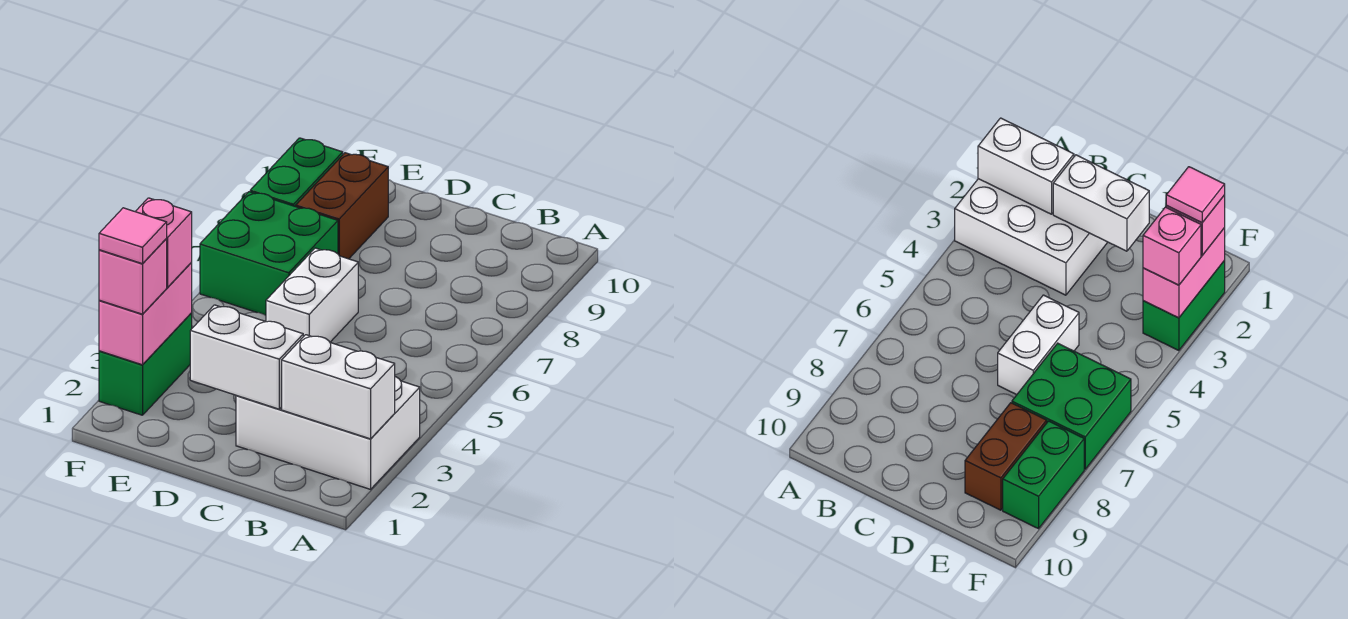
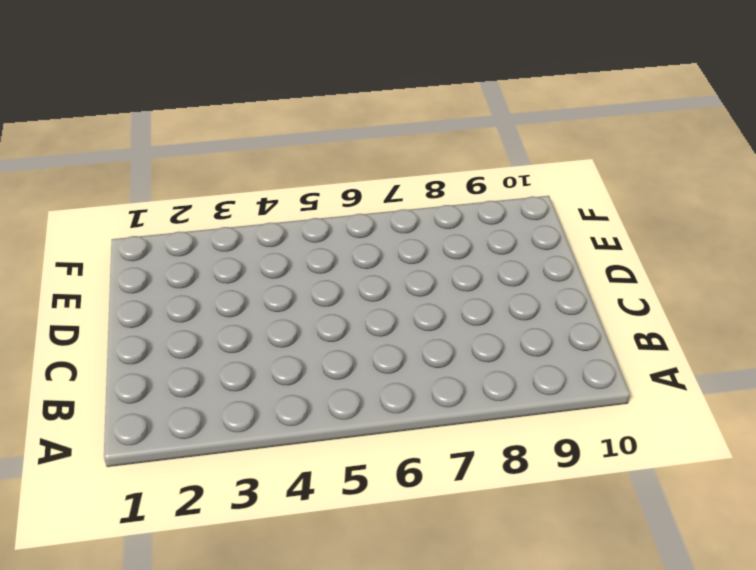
none -> white brick A2:C3 level 1
none -> white brick D5:D6 level 1
none -> green brick E6:F7 level 1

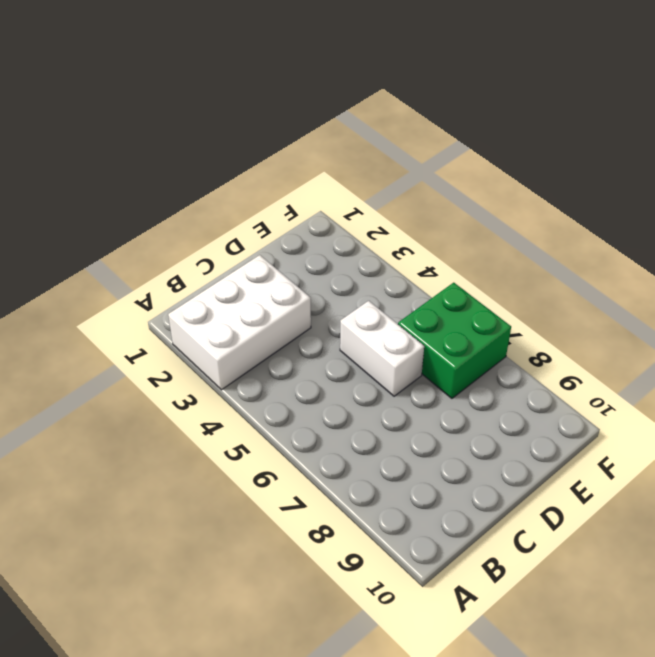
none -> brown brick E8:E9 level 1
none -> green brick F2:F3 level 1
none -> green brick F8:F9 level 1

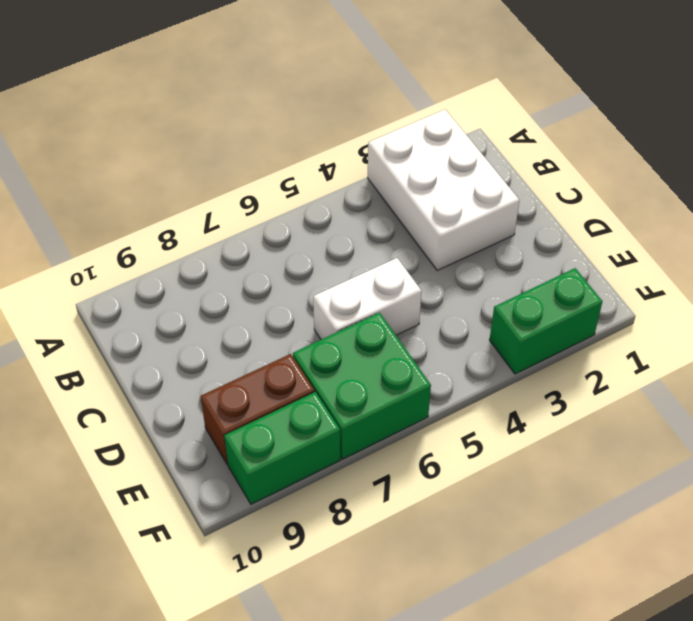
none -> white brick A2:B2 level 2
none -> white brick C2:D2 level 2
none -> pink brick F2:F3 level 2

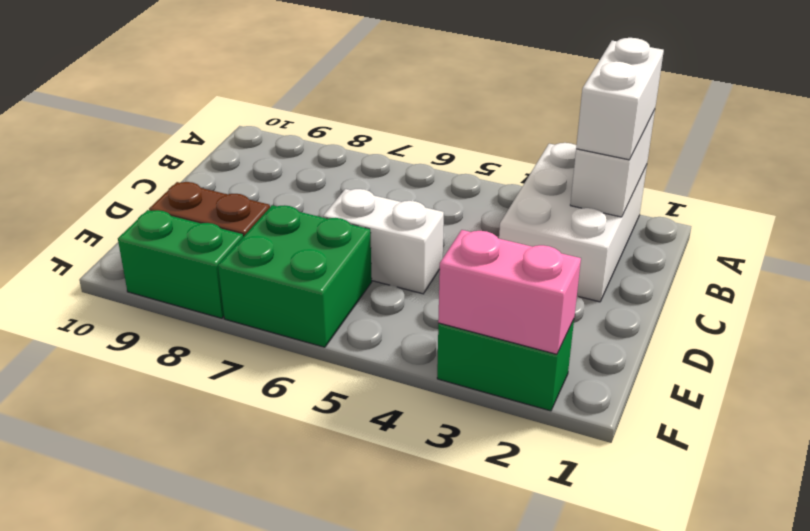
white brick A2:B2 level 3 -> white brick C2:D2 level 2
none -> pink brick F2 level 3
none -> pink brick F3 level 3
none -> pink tile F2 level 4

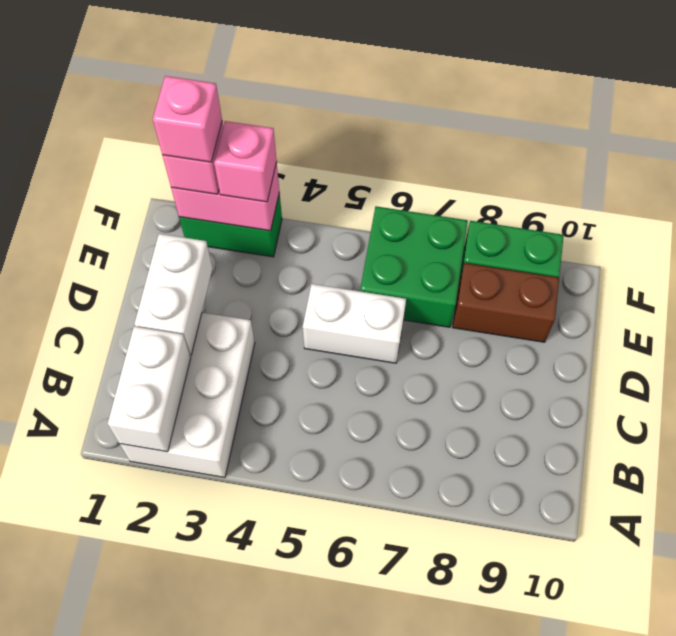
pink brick F2 level 4 -> pink tile F2 level 4

